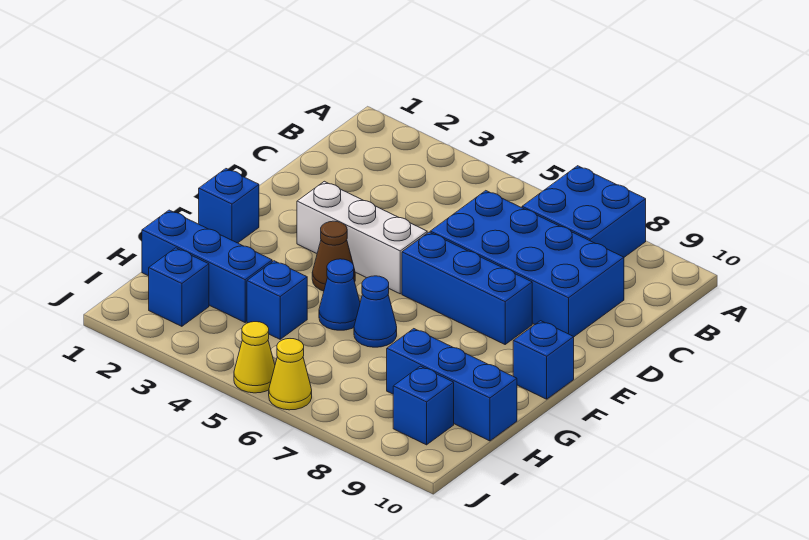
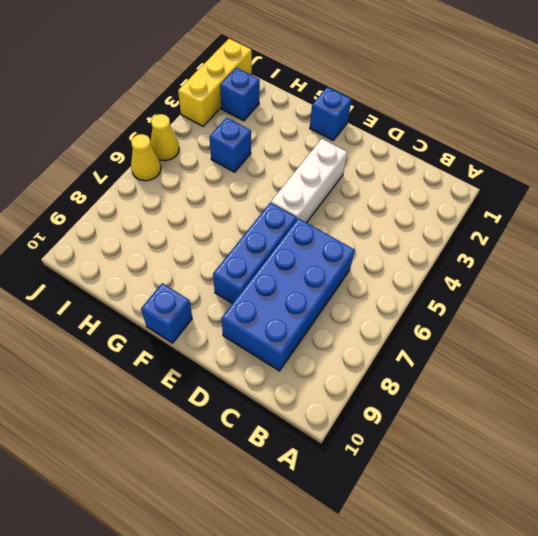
yellow brick J1:J3 level 1 -> none
none -> blue brick A7:B8 level 1
none -> brown cone F4 level 1
none -> blue cone G5 level 1

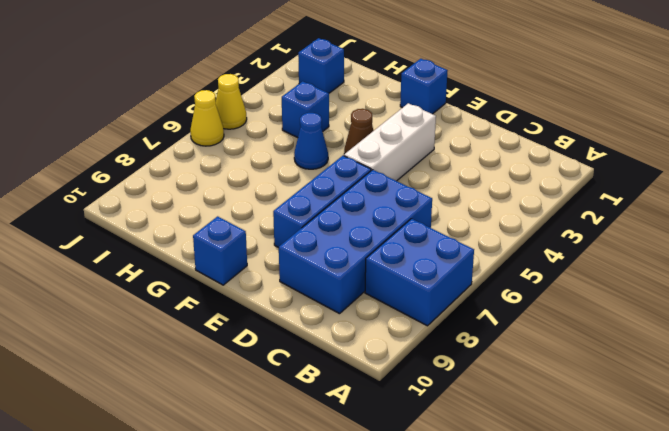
none -> blue cone G6 level 1
none -> blue brick H1:H3 level 1
none -> blue brick H8:H10 level 1

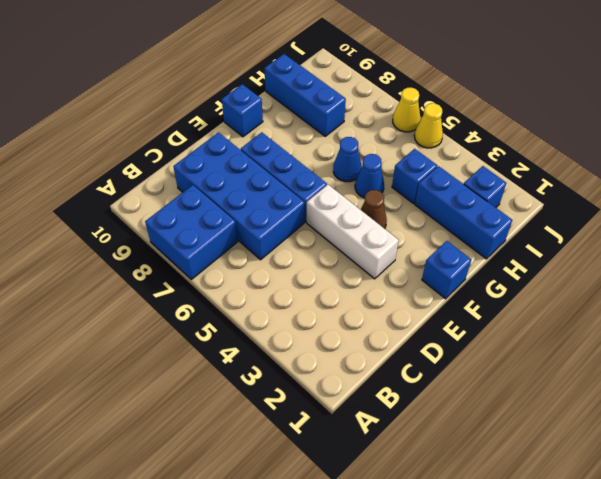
none -> blue brick I9 level 1

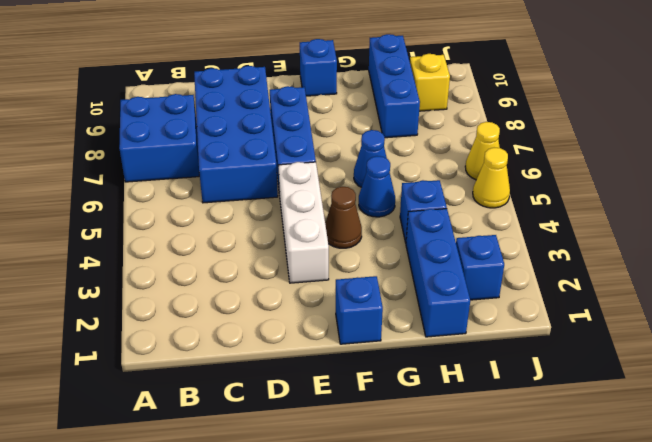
yellow brick I9 level 1 -> blue brick I9 level 1

